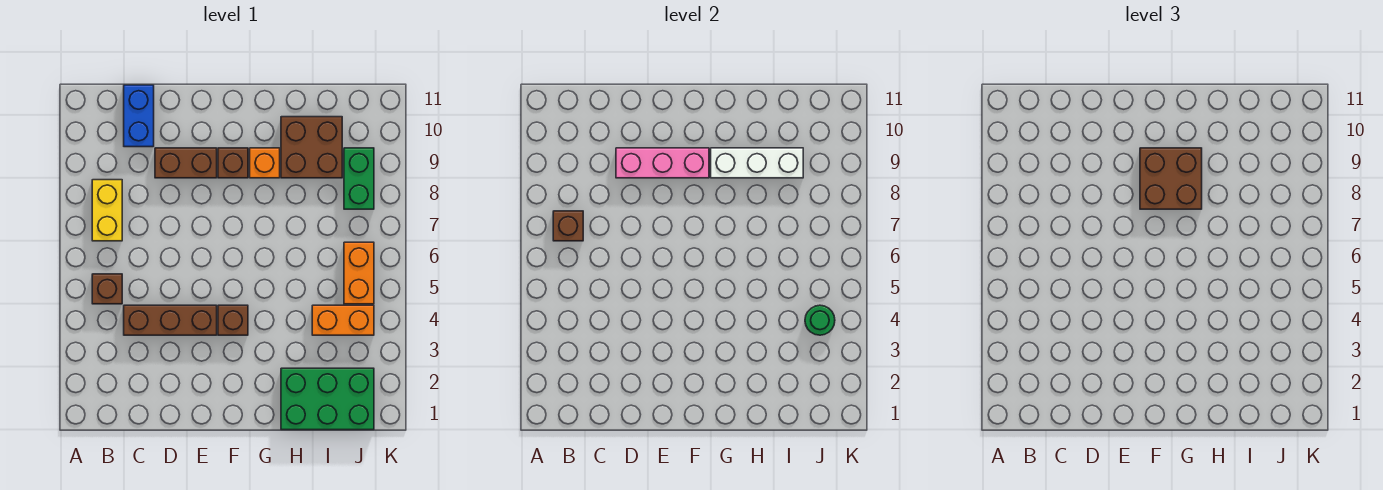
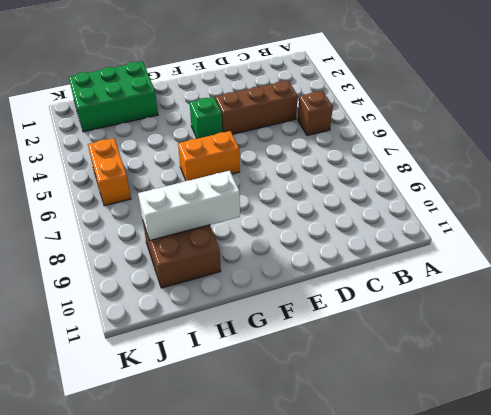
green brick F4 level 1 -> brown brick F4 level 1
orange brick F6:G6 level 1 -> orange brick I4:J4 level 1
none -> yellow brick B7:B8 level 1
none -> blue brick C10:C11 level 1
none -> brown brick D9:E9 level 1

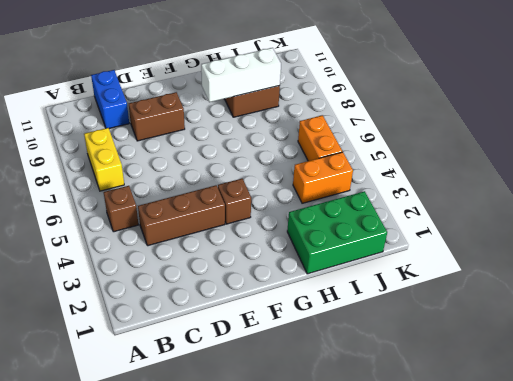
none -> brown brick F9 level 1
none -> orange brick G9 level 1
none -> green brick J8:J9 level 1

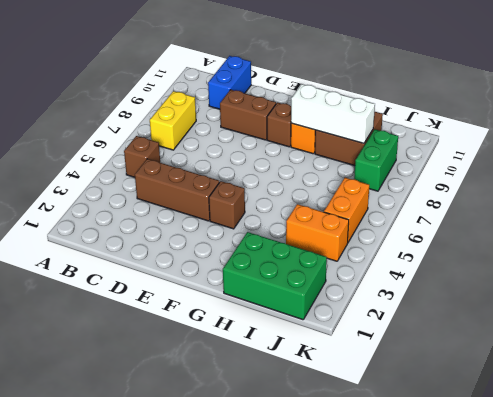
none -> brown brick B7 level 2
none -> pink brick D9:F9 level 2
none -> green round brick J4 level 2

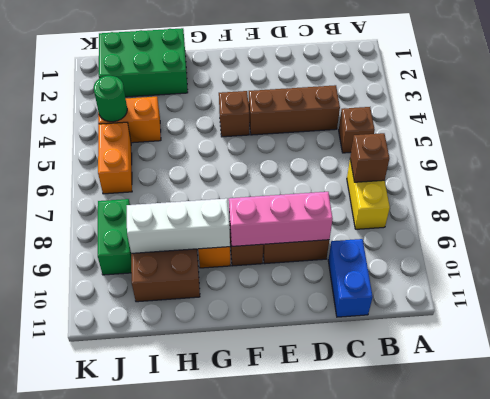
none -> brown brick F8:G9 level 3

